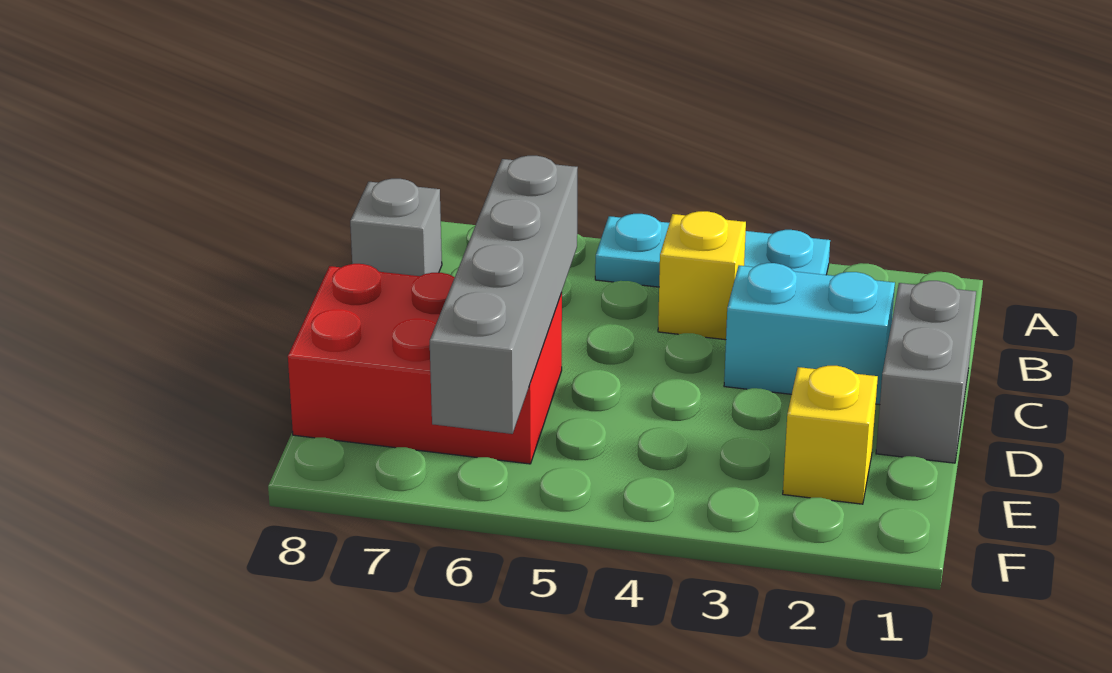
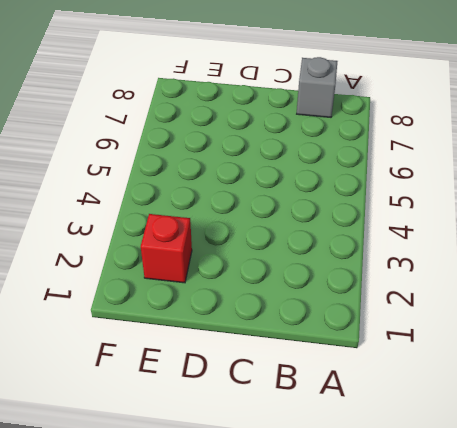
red brick E2 level 1 -> yellow brick E2 level 1
none -> cyan plate A3:A5 level 1
none -> yellow brick B4 level 1

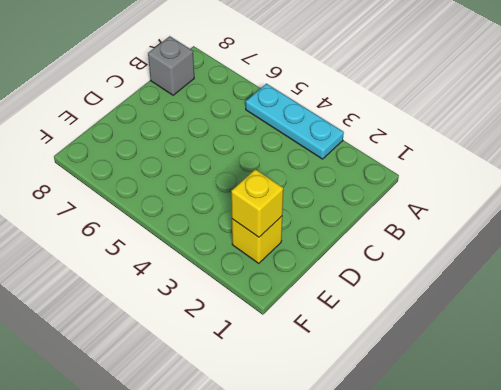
yellow brick E2 level 2 -> yellow brick B4 level 1
none -> grey brick C1:D1 level 1
none -> cyan brick C2:C3 level 1

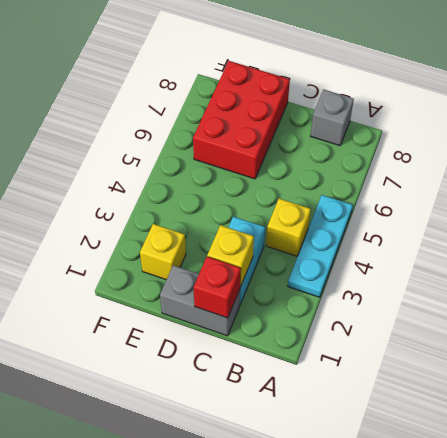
red brick C1 level 2 -> none
yellow brick C2 level 2 -> none
none -> grey brick C6:F6 level 2

